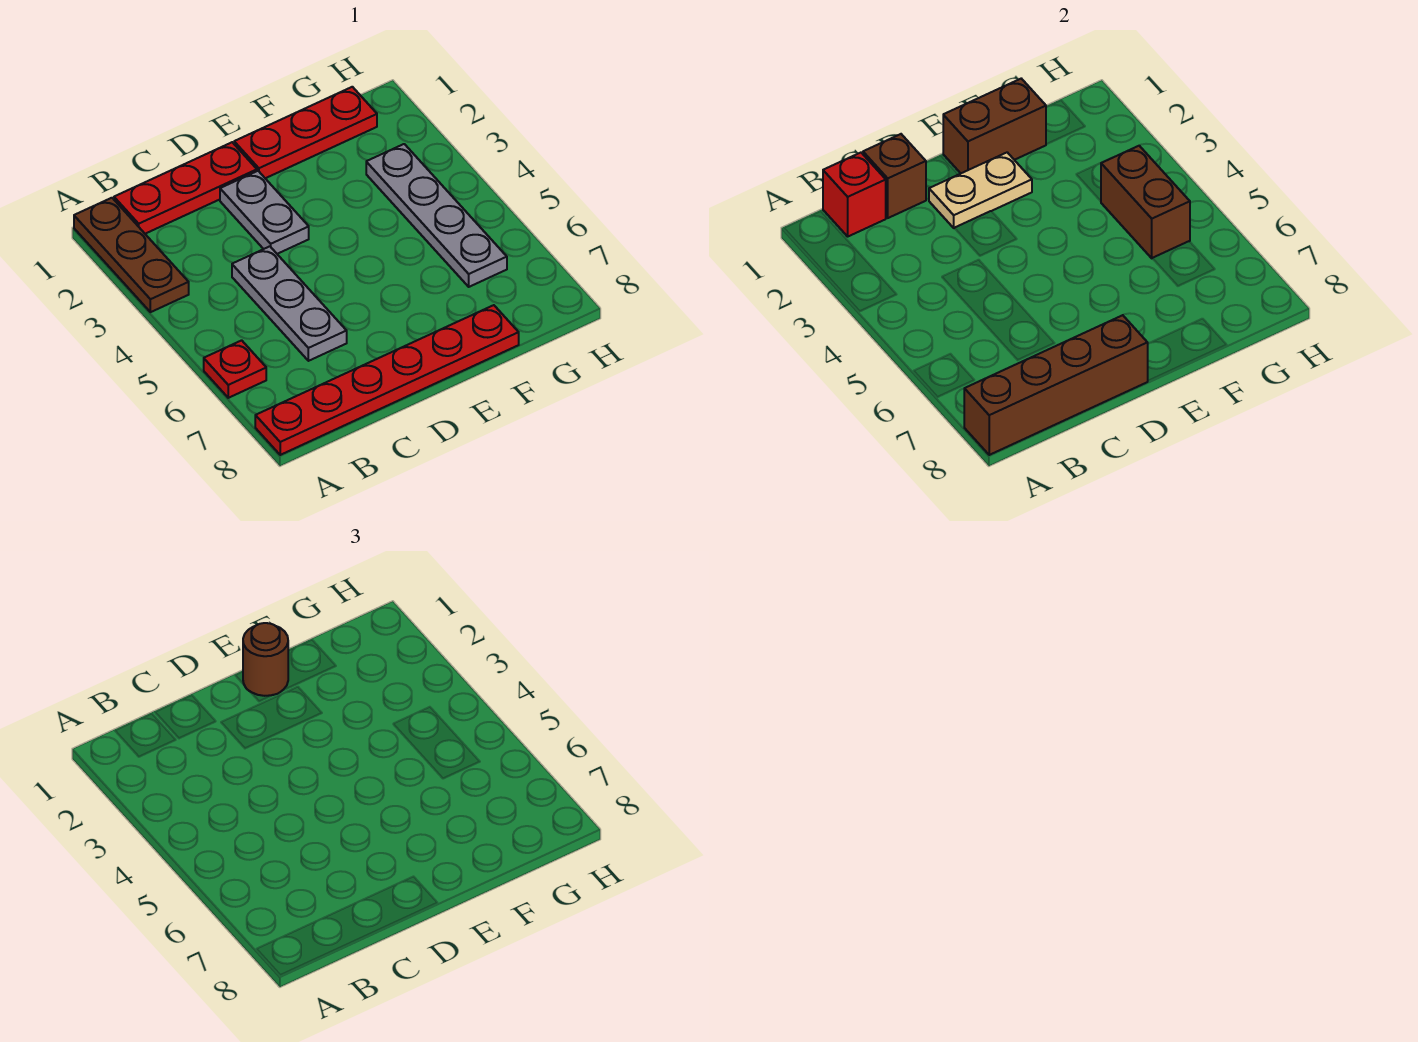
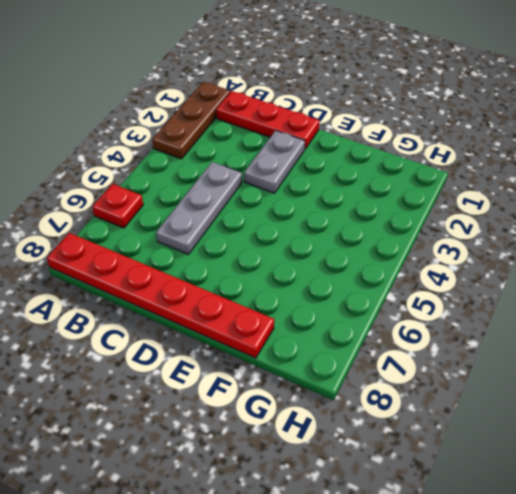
none -> red plate E1:G1 level 1
none -> grey plate G3:G6 level 1
none -> brown brick A8:D8 level 2

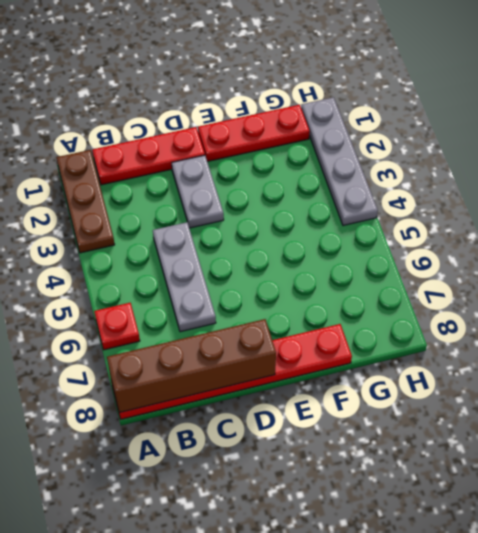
grey plate H1:H4 level 1 -> grey plate G3:G6 level 1
none -> red brick B1 level 2
none -> brown brick C1 level 2
none -> tan plate D2:E2 level 2

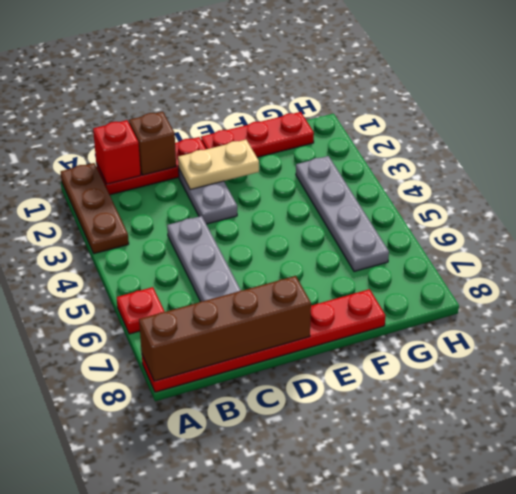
none -> brown brick E1:F1 level 2
none -> brown brick G4:G5 level 2
none -> brown round brick E1 level 3

